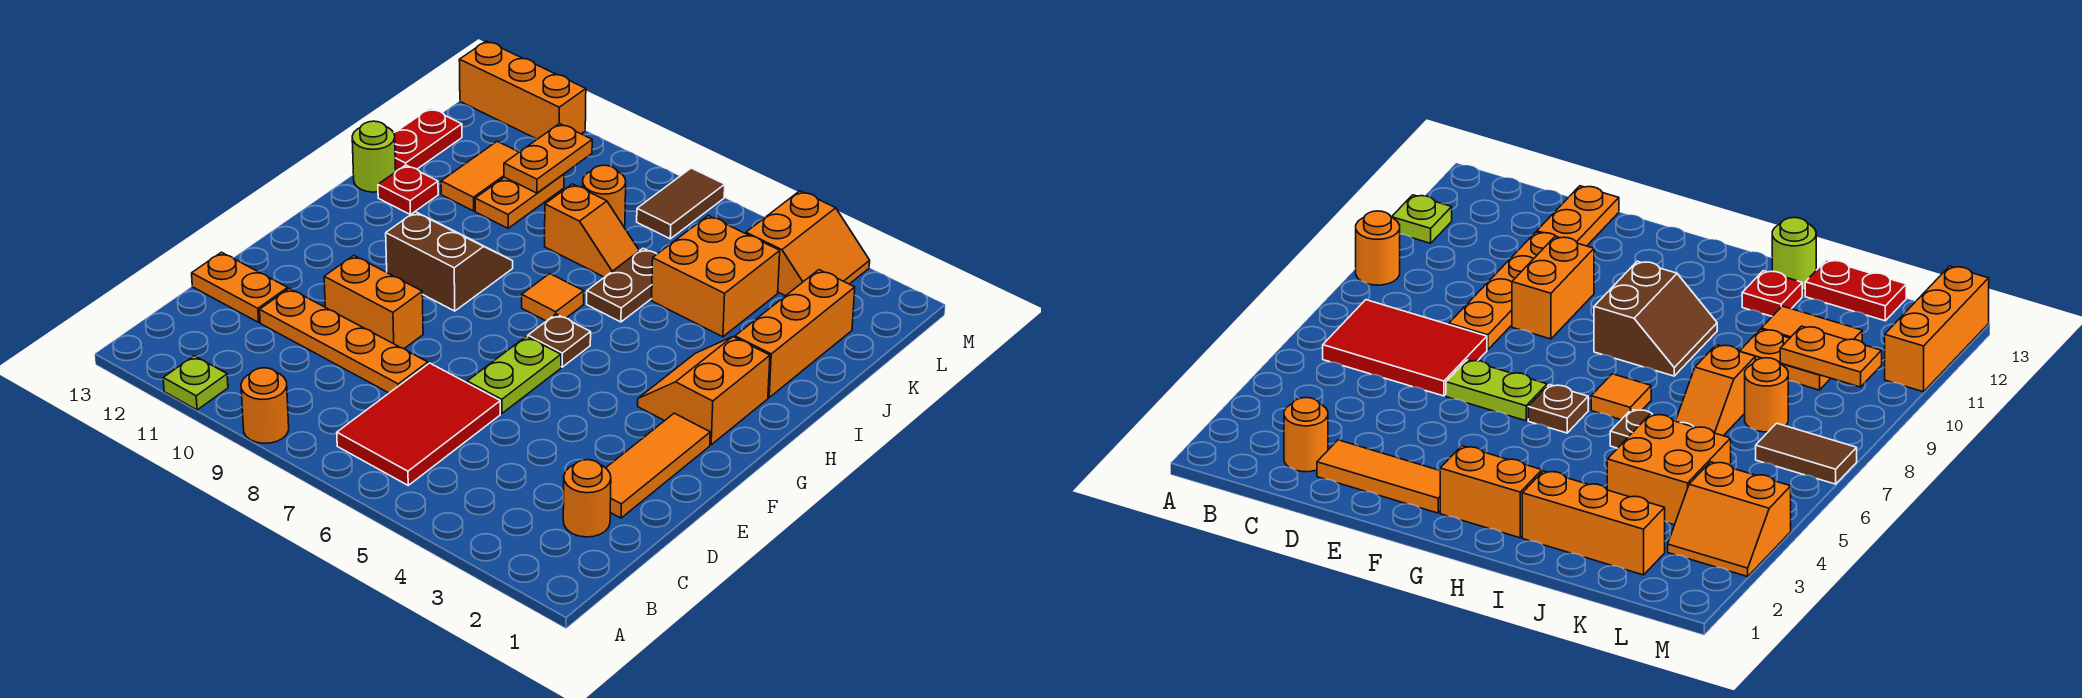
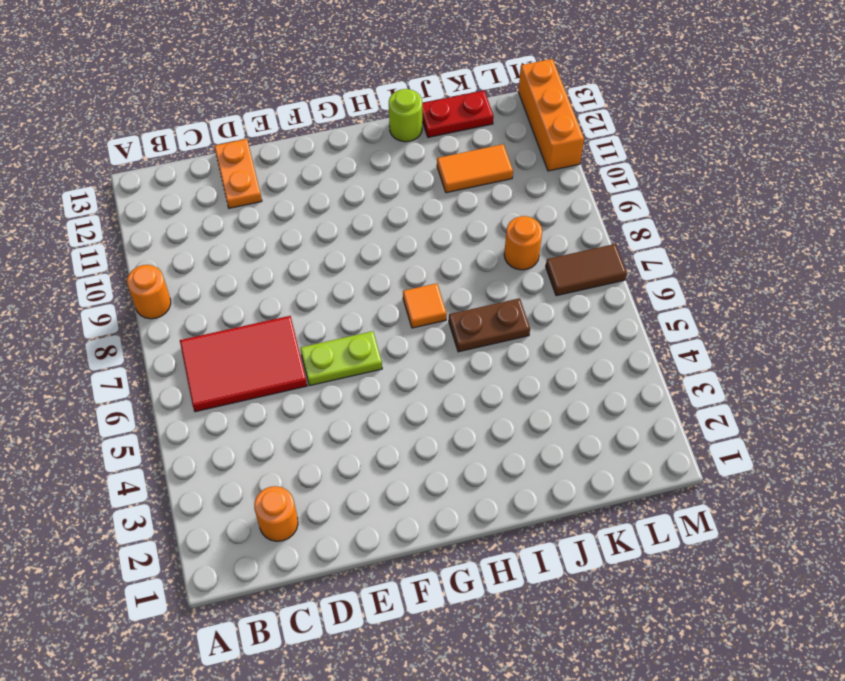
none -> lime plate A11 level 1
none -> orange tile D2:F2 level 1
none -> orange plate D8:D11 level 1

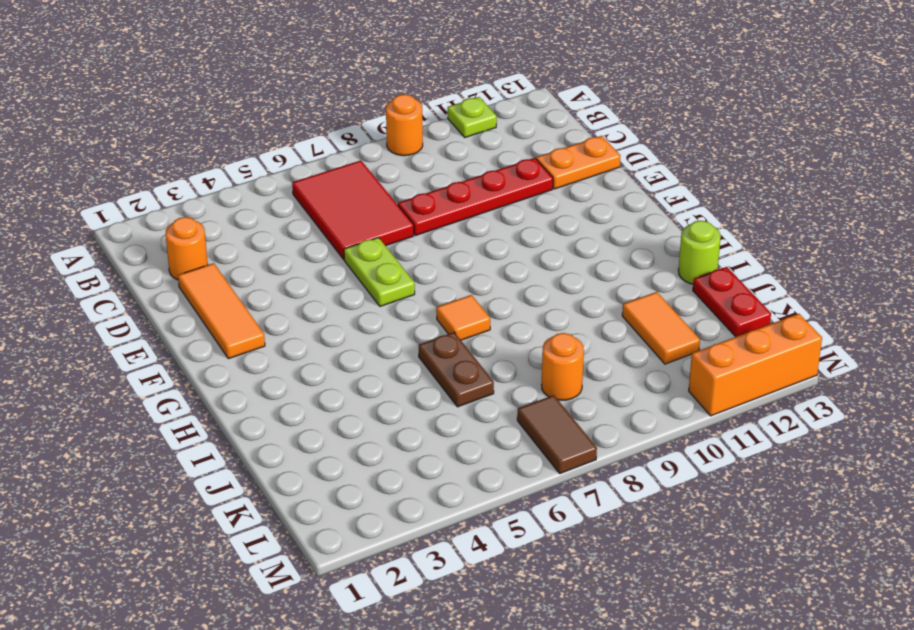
red plate D8:D11 level 1 -> orange plate D8:D11 level 1
none -> orange brick E9:E10 level 1
none -> orange slope G2:H3 level 1 top 2
none -> brown plate G6 level 1

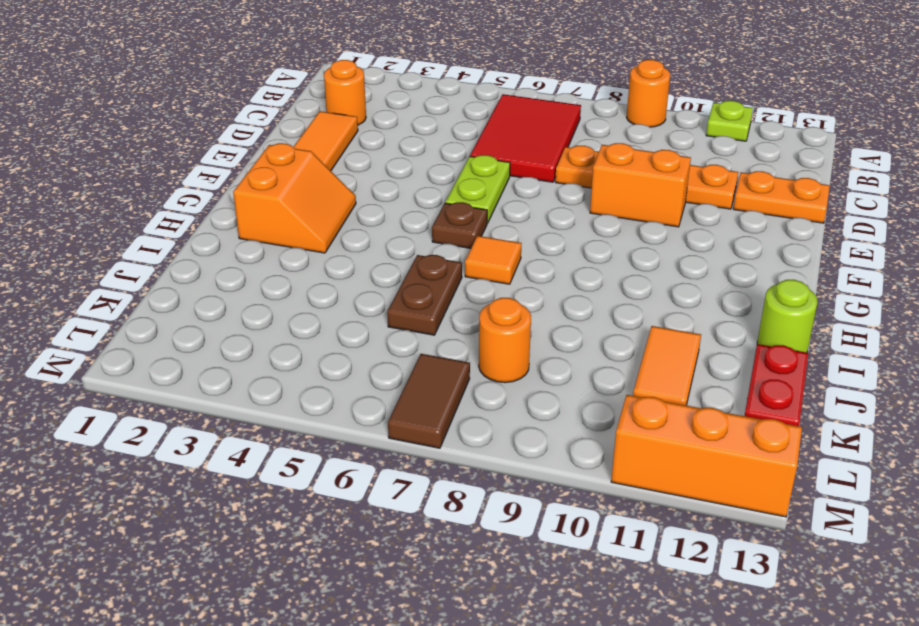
none -> brown slope G9:H10 level 1 top G
none -> orange brick I2:K2 level 1
none -> red plate I12 level 1

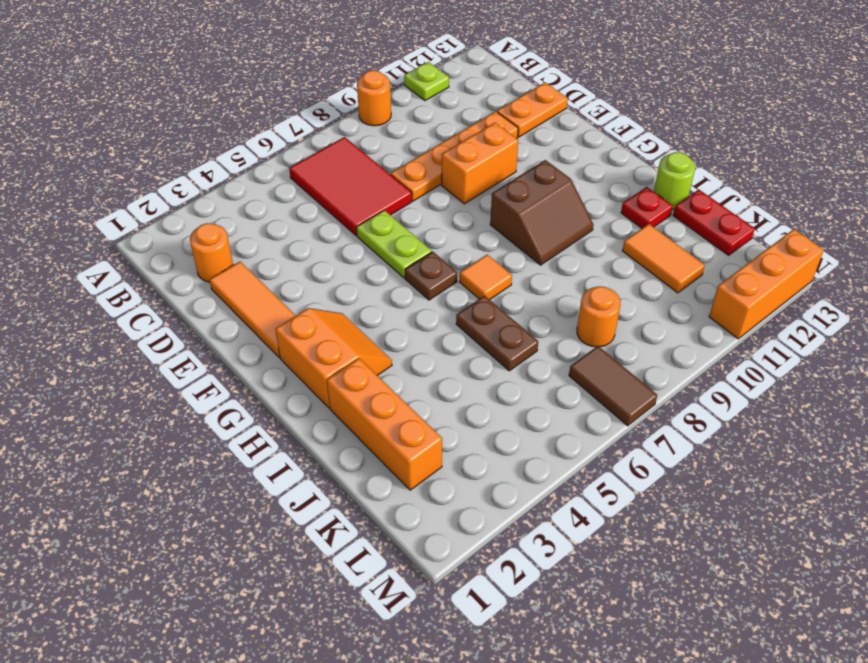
none -> orange brick J4:K5 level 1
none -> orange slope J7:J8 level 1 top 8
none -> orange plate J10:K10 level 1

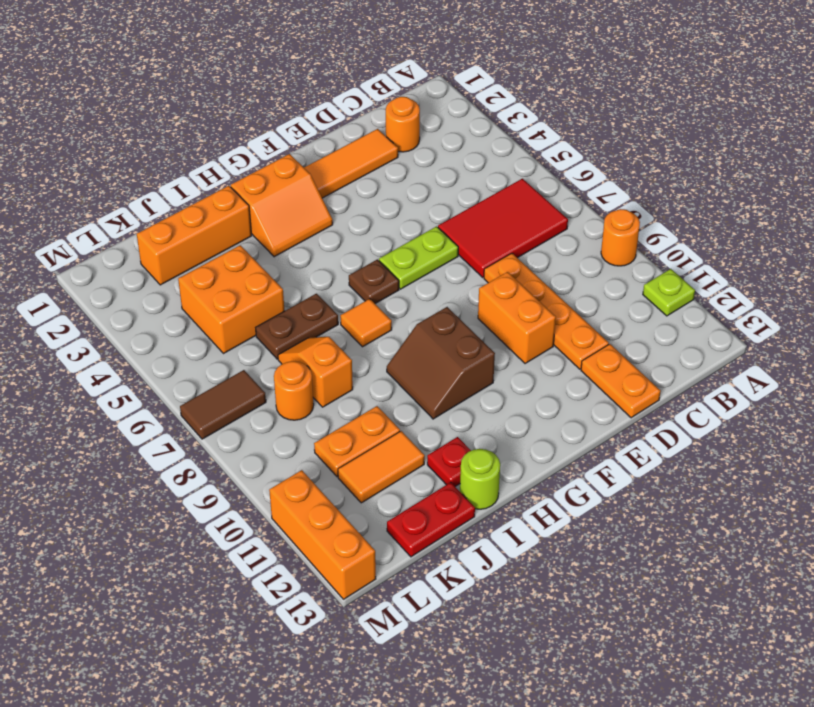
none -> orange slope L3:M4 level 1 top 4
none -> orange plate K10:L10 level 2

